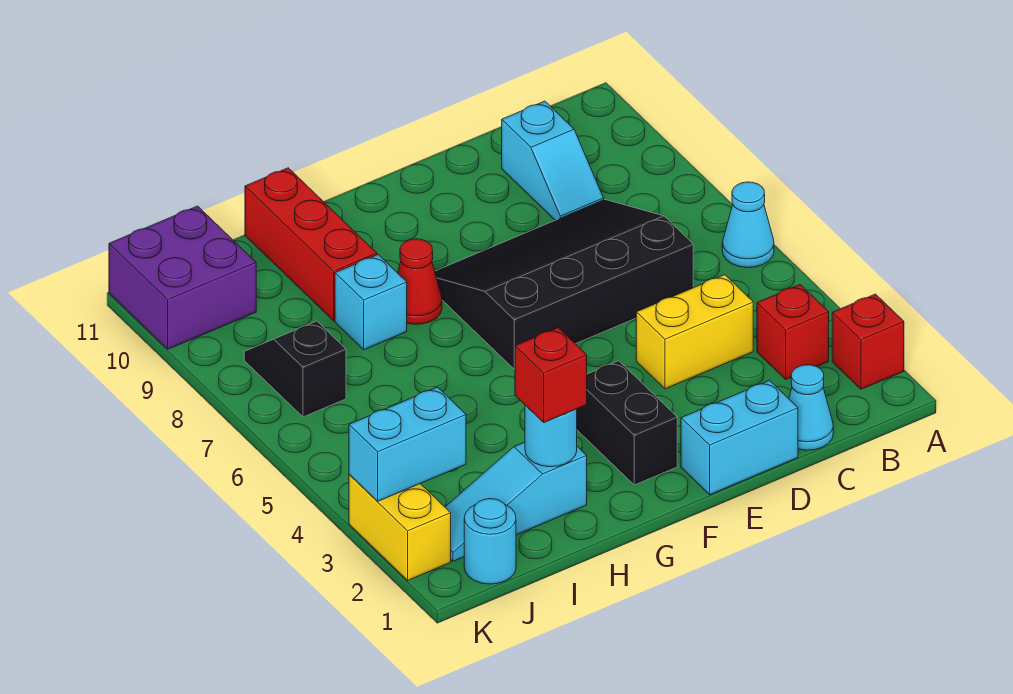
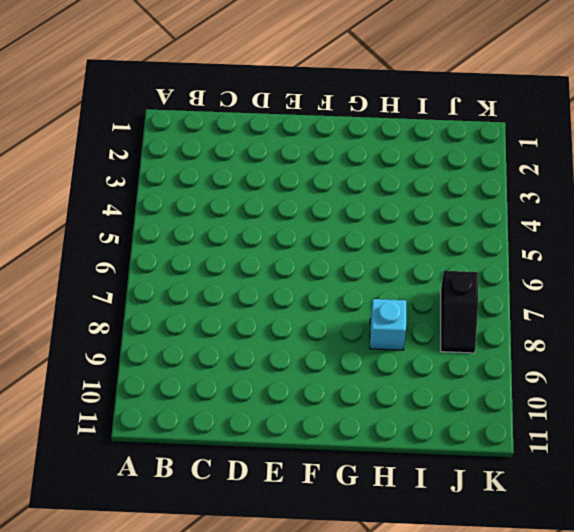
none -> red brick A2 level 1
none -> cyan cone A6 level 1
none -> red brick B3 level 1

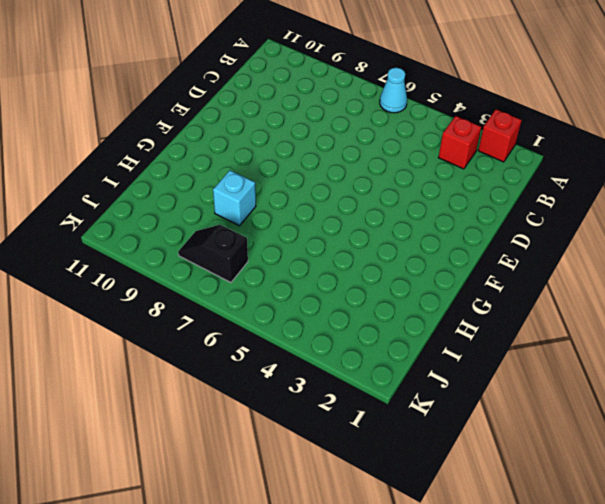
none -> cyan cone C1 level 1
none -> yellow brick C4:D4 level 1
none -> black slope C6:F8 level 1 top 6

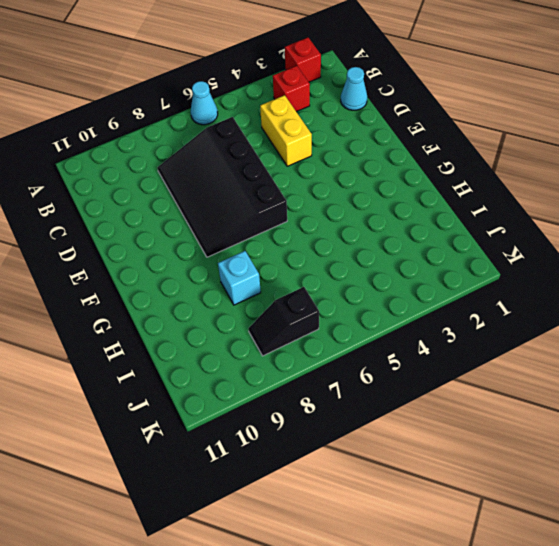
none -> cyan slope C9:C10 level 1 top 10
none -> cyan brick D1:E1 level 1
none -> black brick F2:F3 level 1

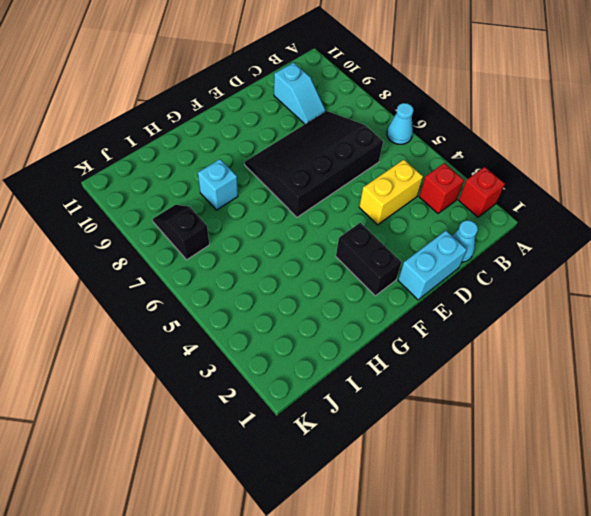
none -> red cone G8 level 1
none -> cyan slope H2:J2 level 1 top H
none -> red brick H9:H11 level 1

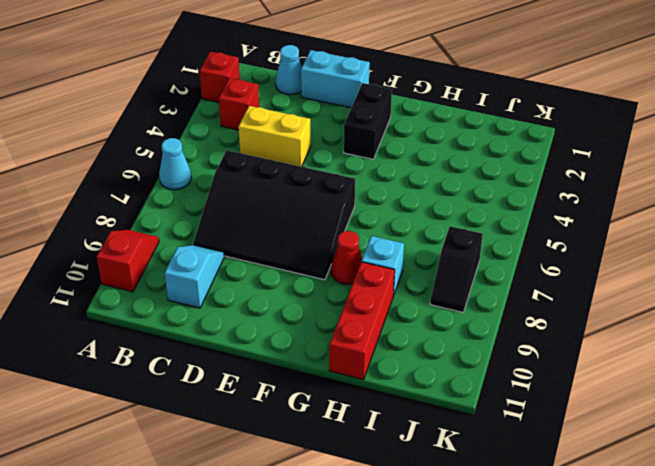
red slope A9:A10 level 1 top 10 -> none
none -> cyan slope H2:J2 level 1 top H
none -> cyan round brick J1 level 1
none -> purple brick J10:K11 level 1

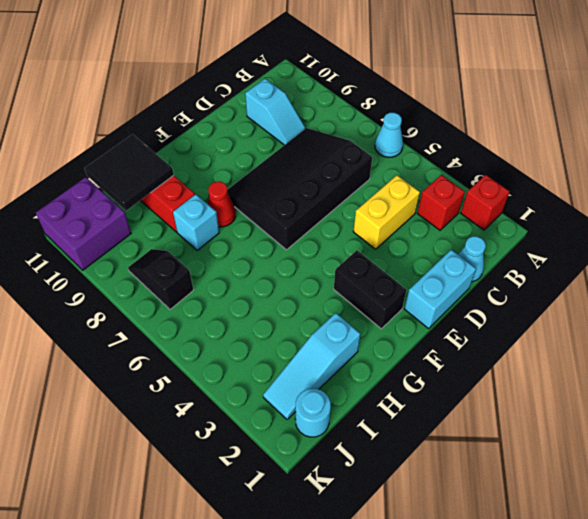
black tile H10:I11 level 2 -> none
none -> yellow brick K2:K3 level 1
none -> cyan round brick H2 level 2
none -> cyan brick J3:K3 level 2

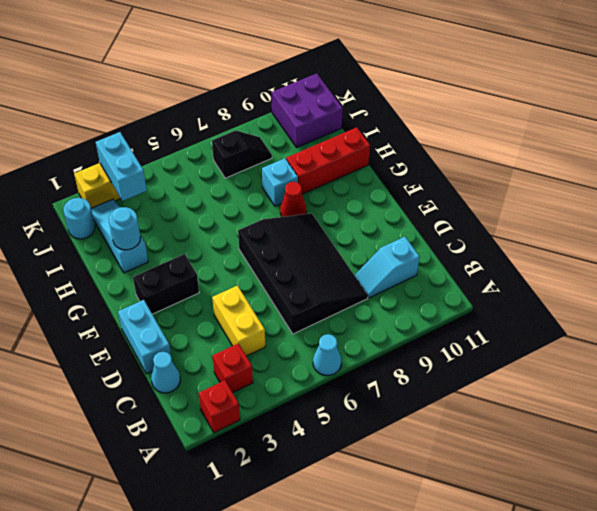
none -> red brick H2 level 3

